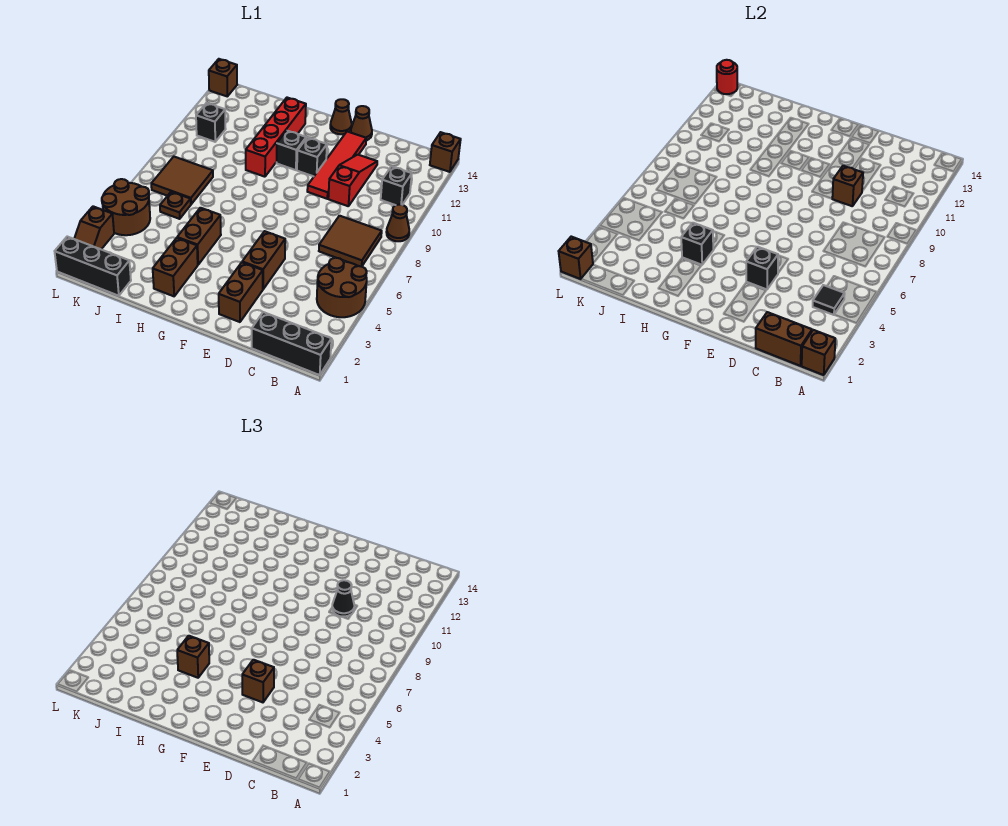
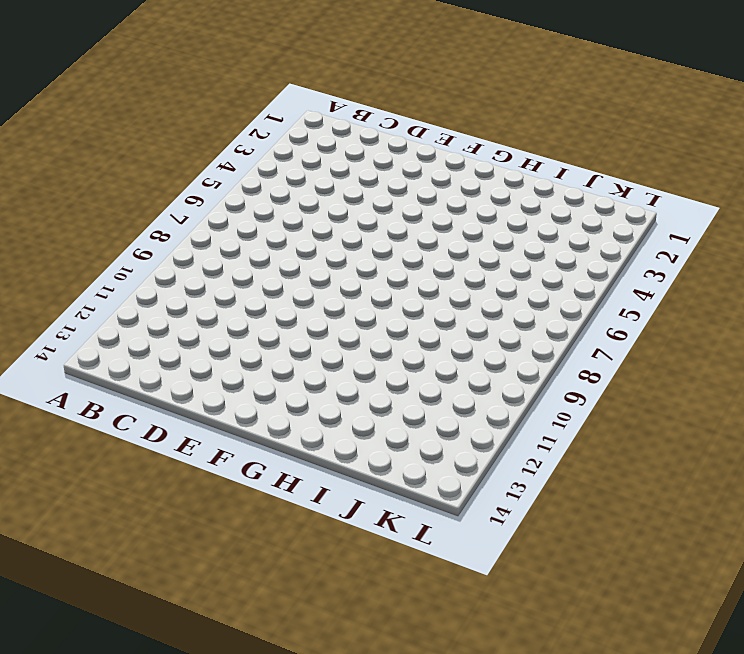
none -> black brick A1:C1 level 1
none -> brown round brick A4:B5 level 1
none -> brown cone A9 level 1
none -> brown brick A14 level 1

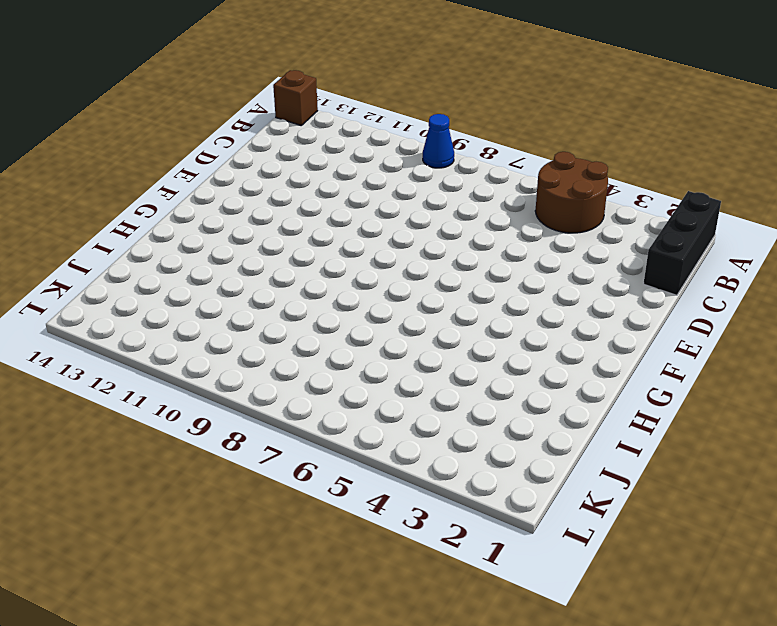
blue cone A9 level 1 -> brown cone A9 level 1
none -> brown tile B7:C8 level 1
none -> black brick B11 level 1
none -> red slope D10:D12 level 1 top 10
none -> brown brick E2:E3 level 1

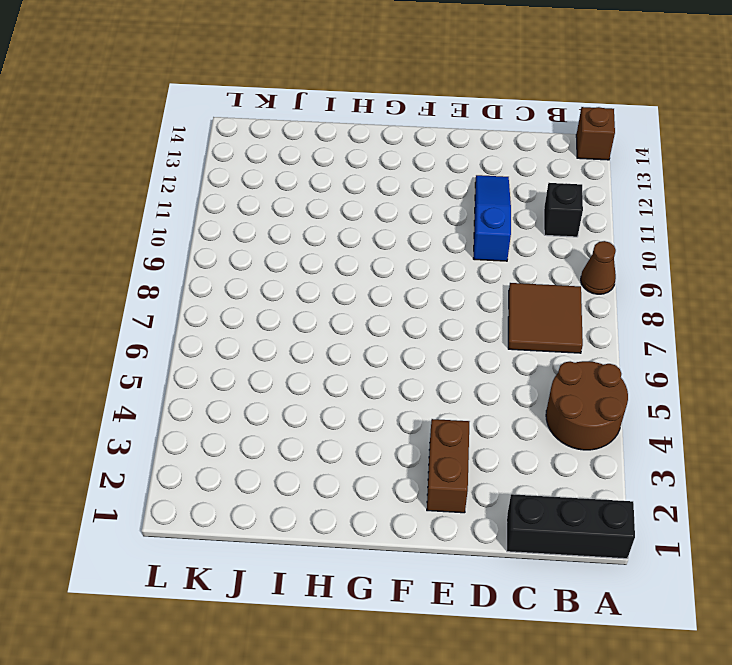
blue slope D10:D12 level 1 top 10 -> red slope D10:D12 level 1 top 10
none -> brown brick E4:E5 level 1
none -> red tile E10:E13 level 1
none -> brown cone E14 level 1
none -> black brick F11 level 1

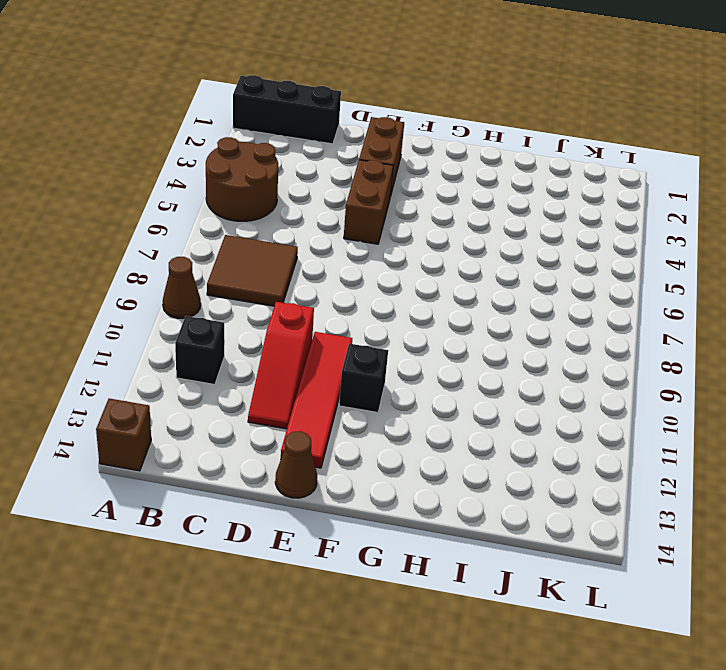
none -> brown cone F14 level 1
none -> black brick G11 level 1
none -> brown brick H2:H3 level 1
none -> brown brick H4:H5 level 1

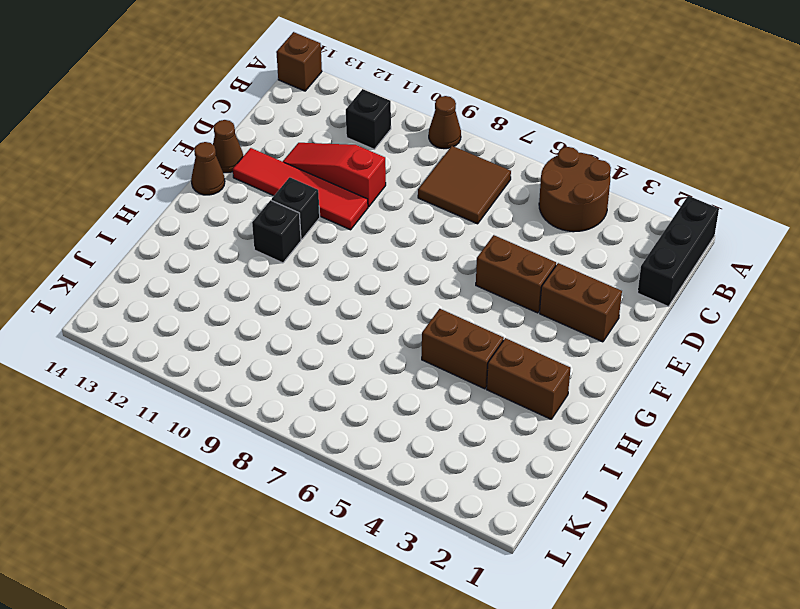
none -> red brick H10:H13 level 1
none -> black brick J1:L1 level 1
none -> brown plate J6 level 1
none -> brown tile J7:K8 level 1

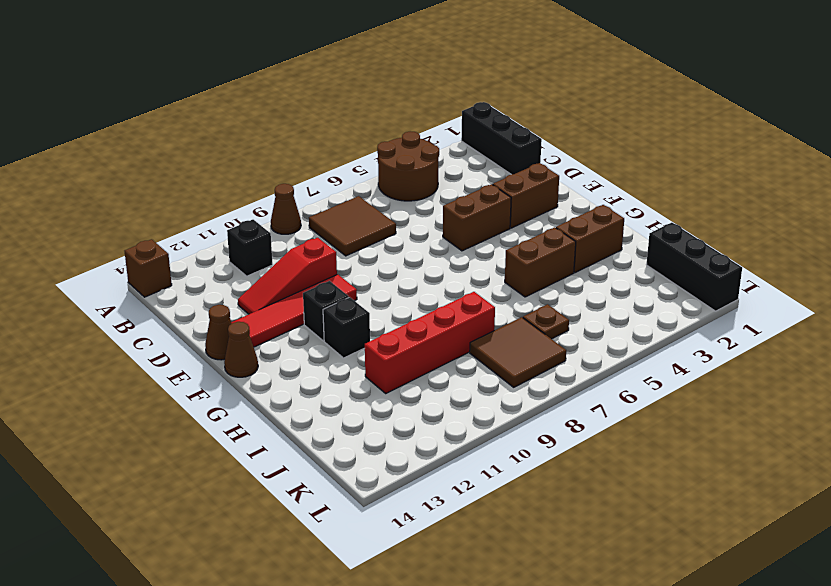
red brick I8:I11 level 1 -> red brick H10:H13 level 1
none -> brown round brick K4:L5 level 1
none -> black brick K11 level 1
none -> brown slope L2:L3 level 1 top 3
none -> brown brick L14 level 1

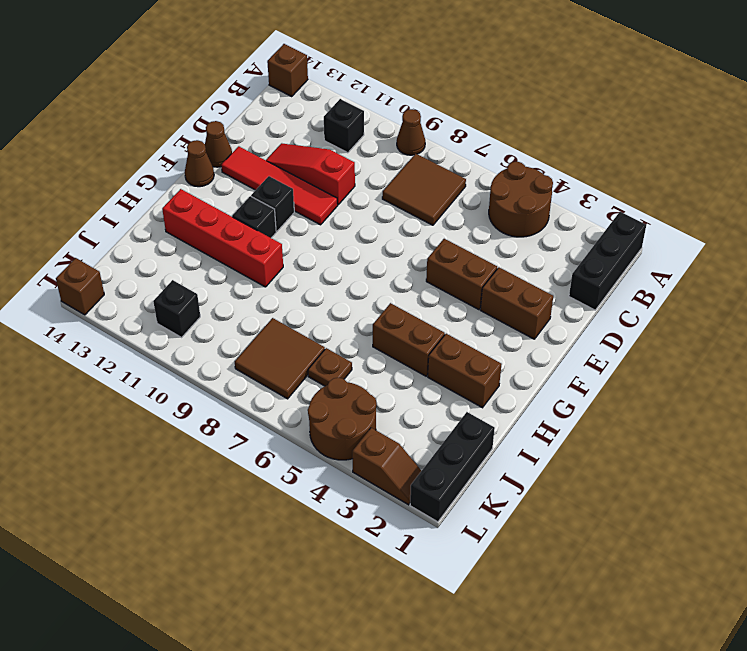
none -> brown brick A1 level 2
none -> brown brick B1:C1 level 2
none -> black tile B4 level 2
none -> brown brick D10 level 2

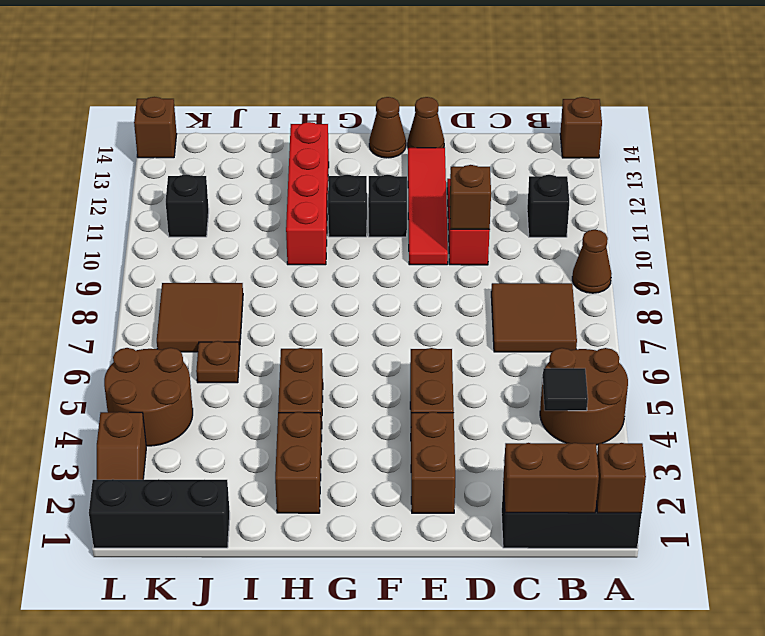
none -> black brick E4 level 2
none -> black brick H4 level 2
none -> brown brick L1 level 2
none -> red round brick L14 level 2

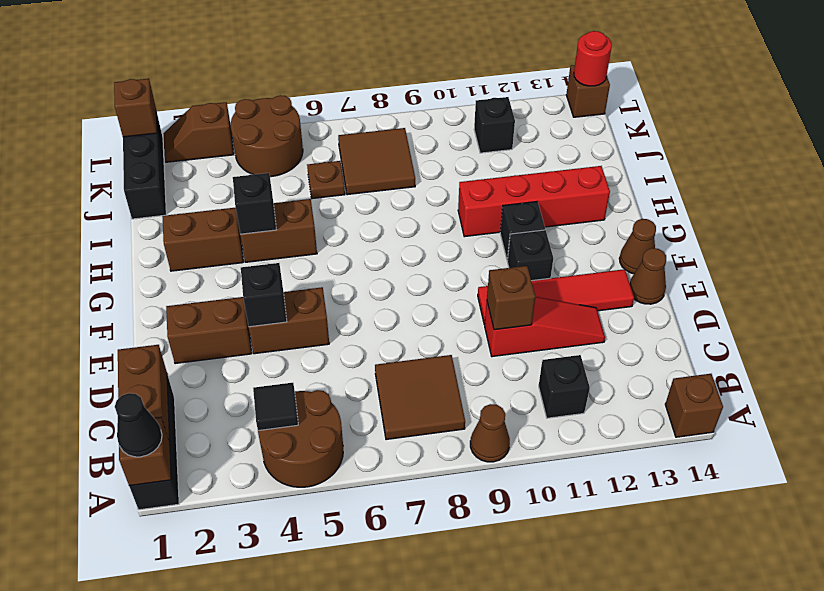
black cone A1 level 3 -> black cone D10 level 3
none -> brown brick E4 level 3
none -> brown brick H4 level 3

